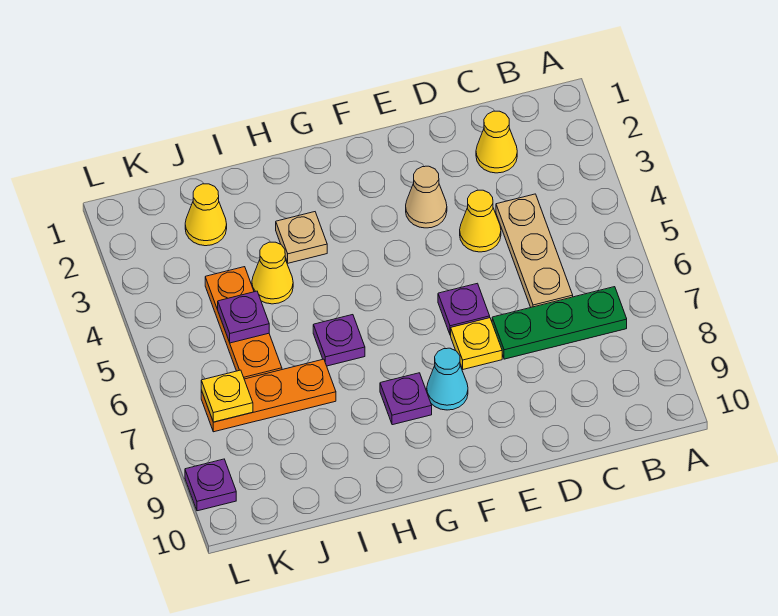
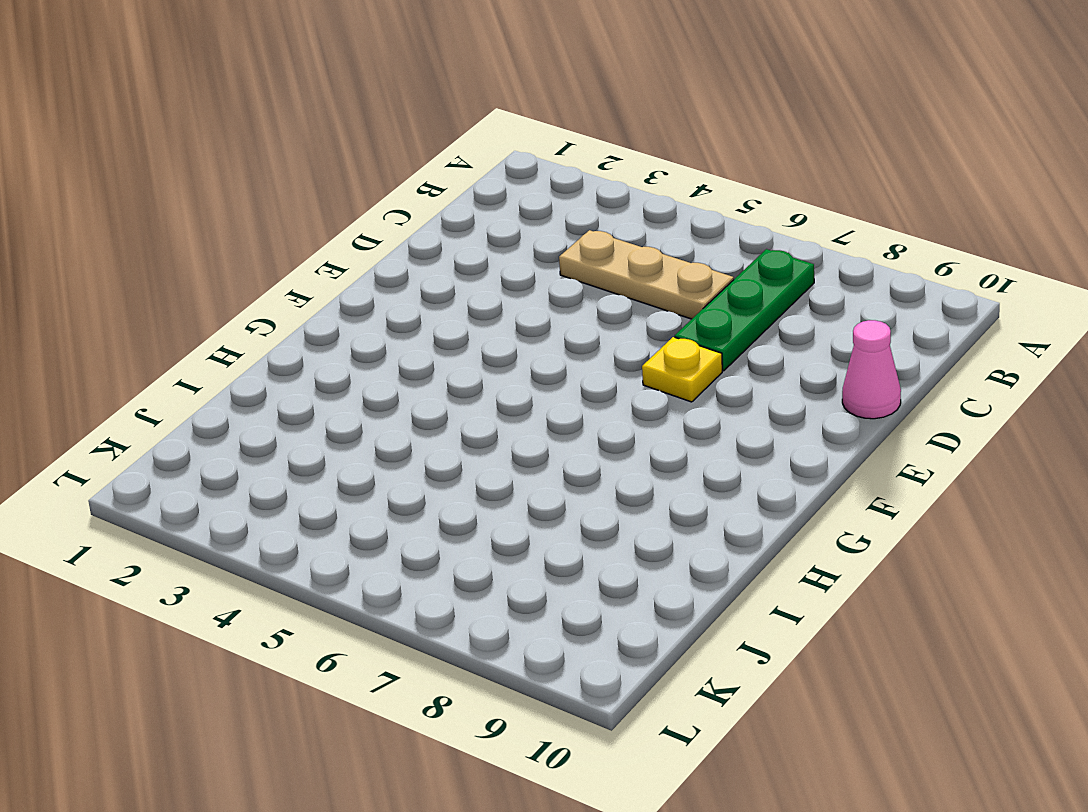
pink cone D10 level 1 -> none
none -> yellow cone C2 level 1
none -> yellow cone D4 level 1
none -> tan cone E3 level 1

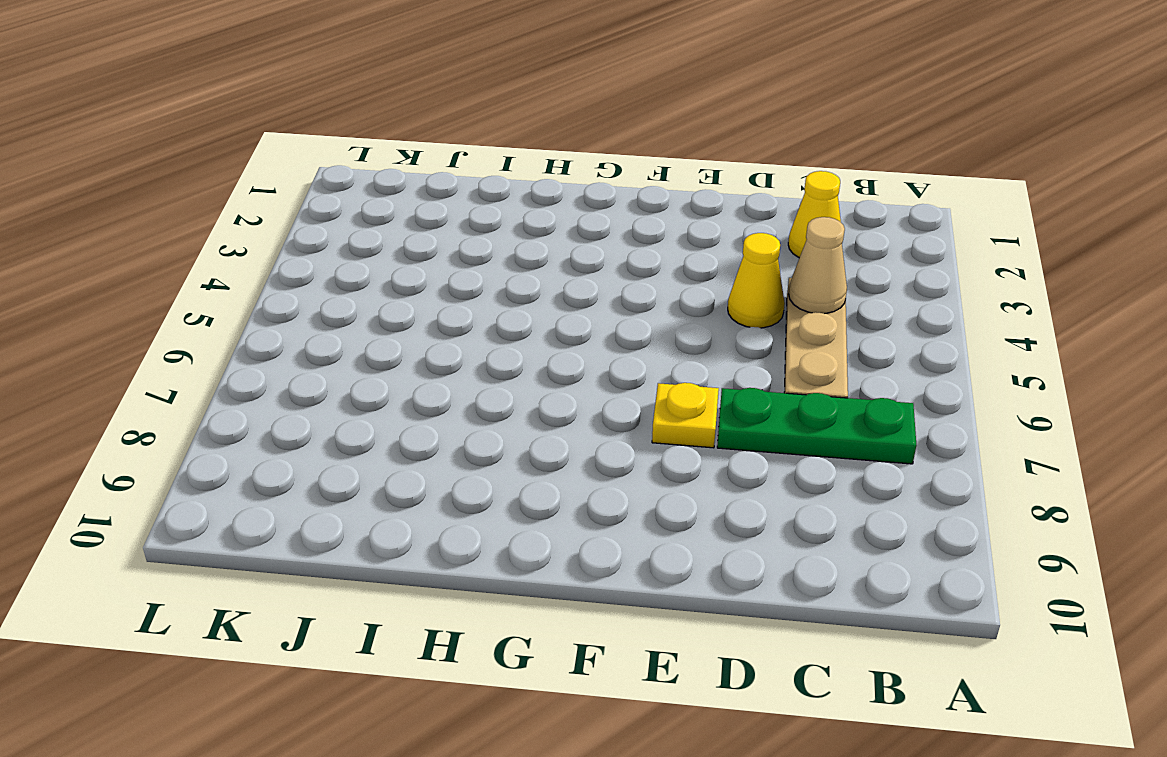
tan cone C4 level 2 -> tan cone E3 level 1
none -> purple plate E6 level 1
none -> cyan cone F8 level 1
none -> purple plate G8 level 1

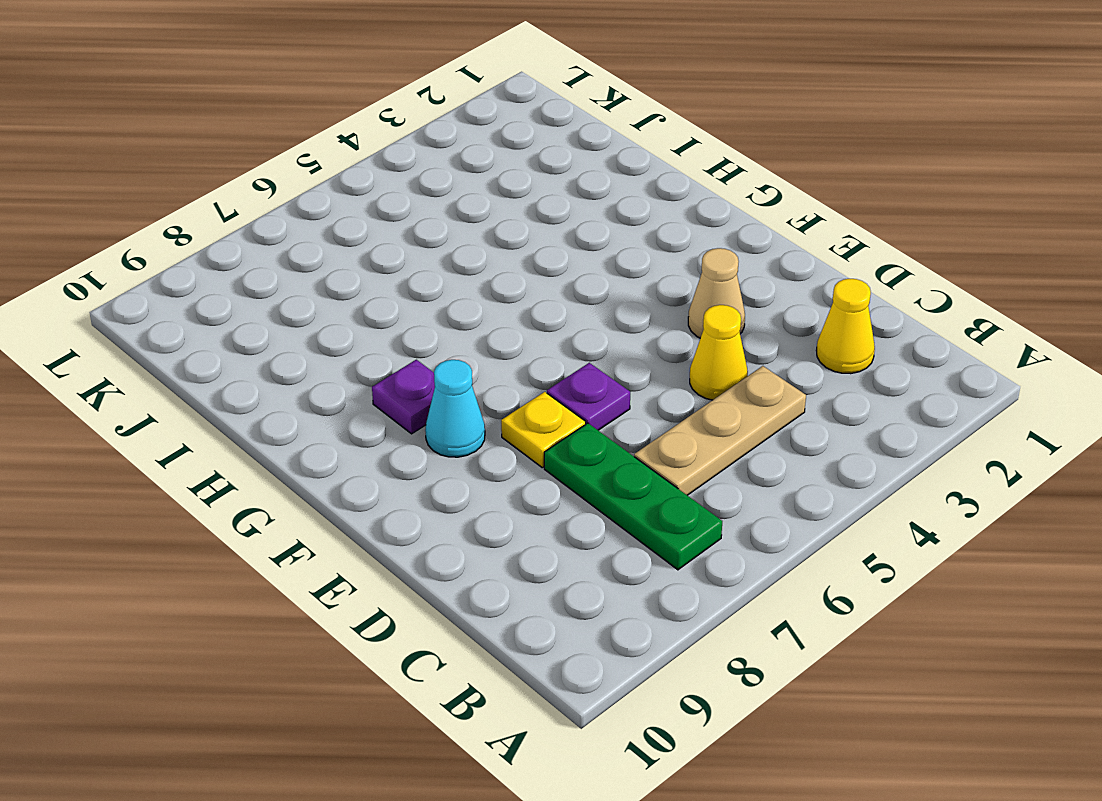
none -> tan plate H3 level 1
none -> purple plate H6 level 1
none -> yellow cone I4 level 1

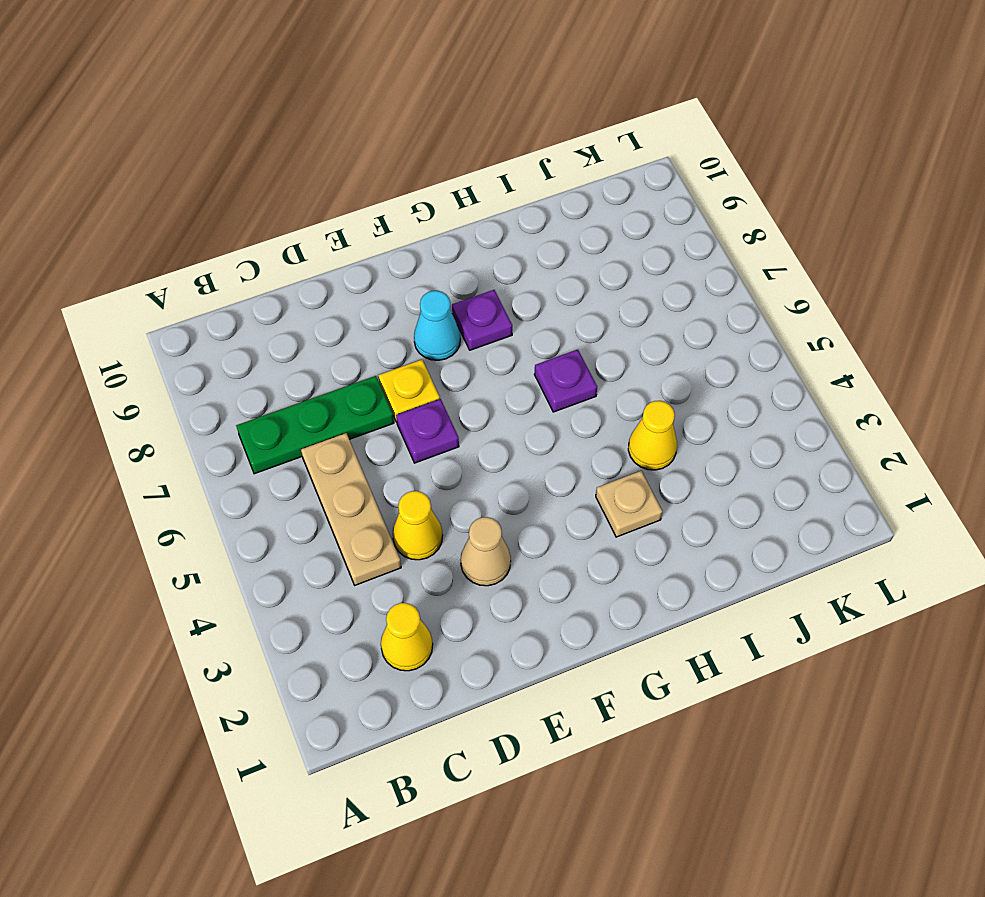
none -> orange plate I7:K7 level 1
none -> yellow cone J2 level 1
none -> orange plate J4:J6 level 1

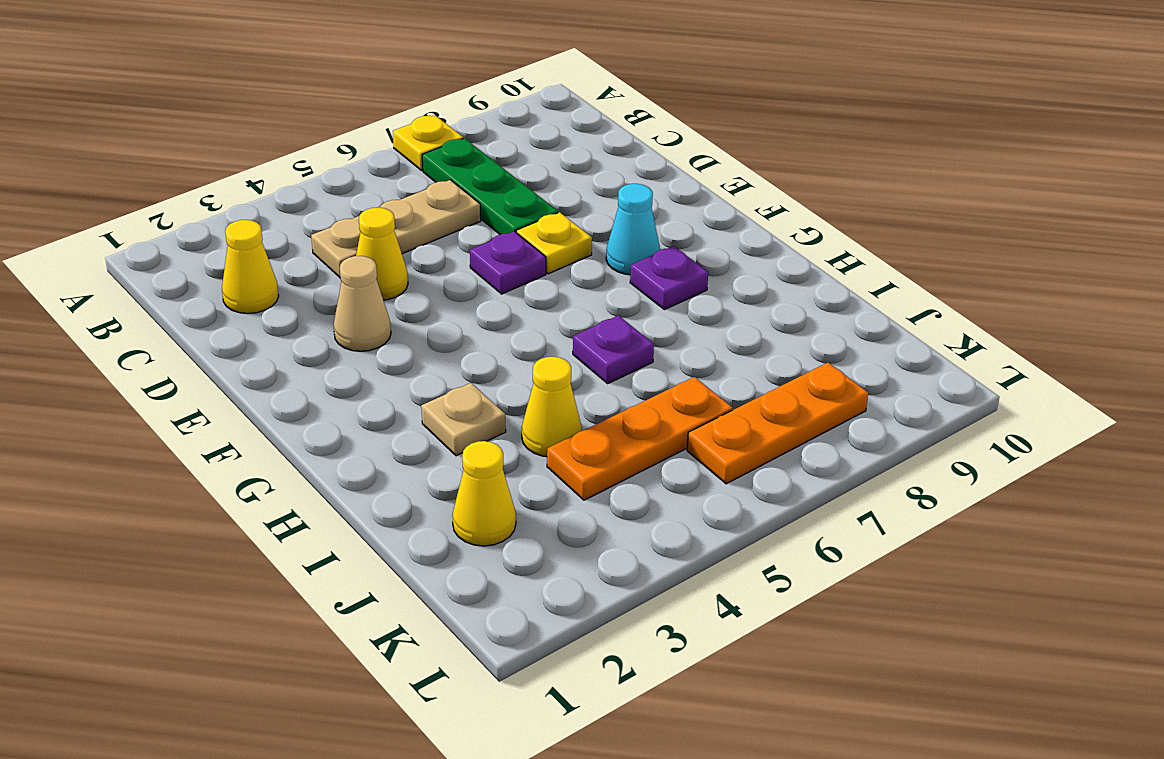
yellow plate A7 level 1 -> yellow plate K7 level 2
orange plate K6:K8 level 1 -> orange plate I7:K7 level 1
none -> purple plate L9 level 1
none -> purple plate J5 level 2

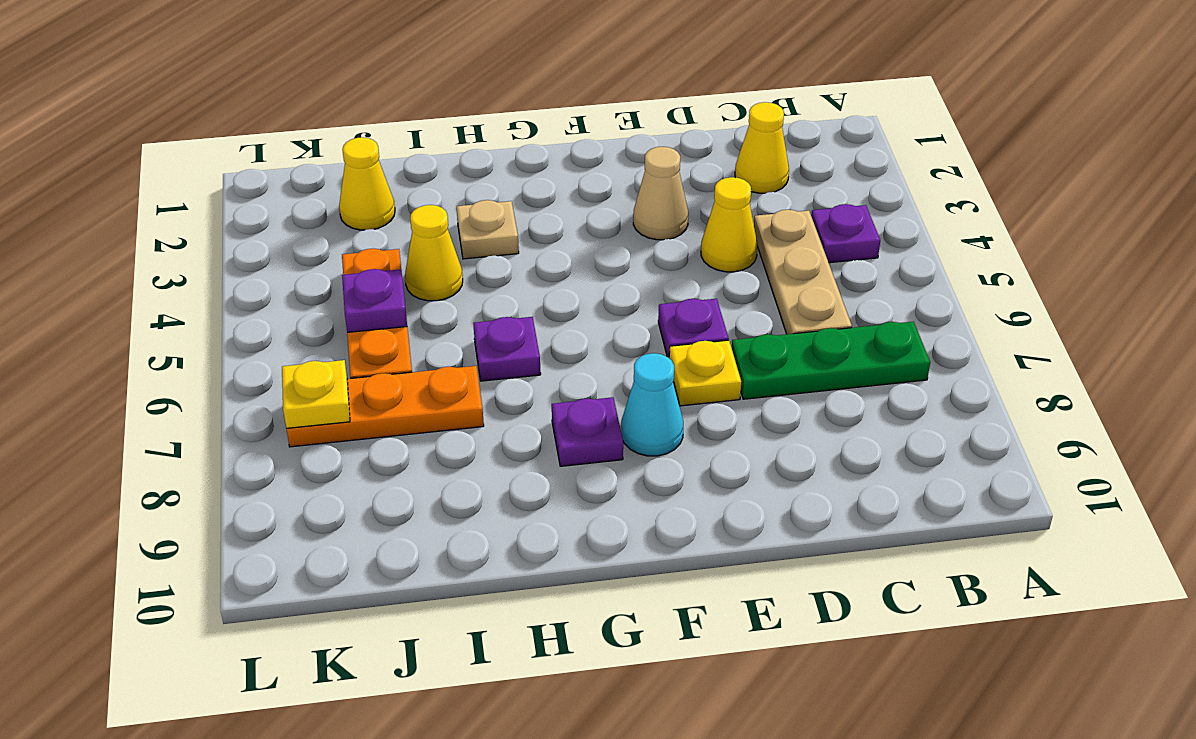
purple plate B4 level 1 -> purple plate L9 level 1

